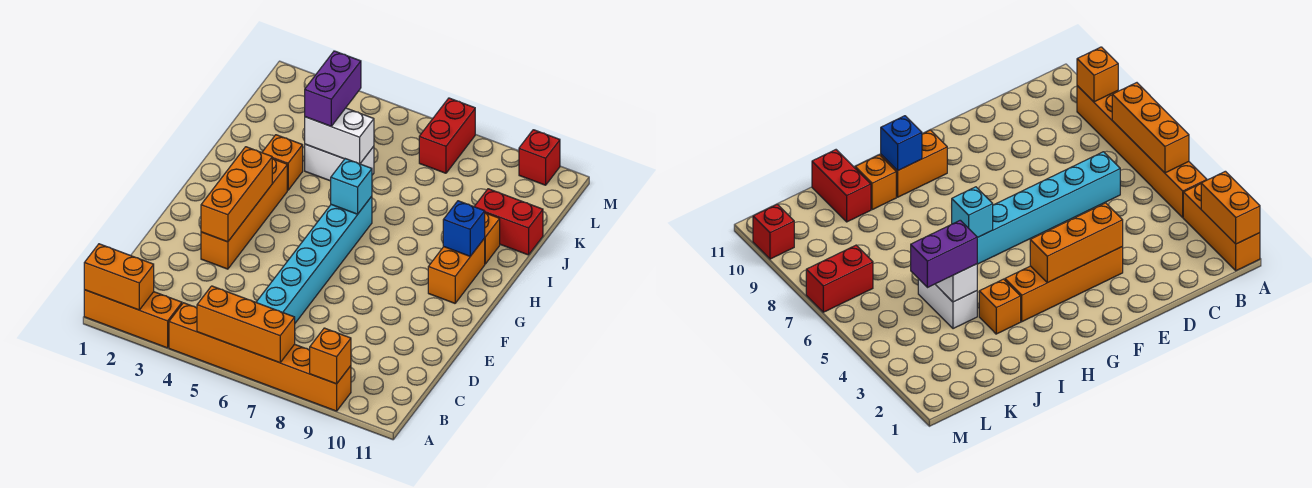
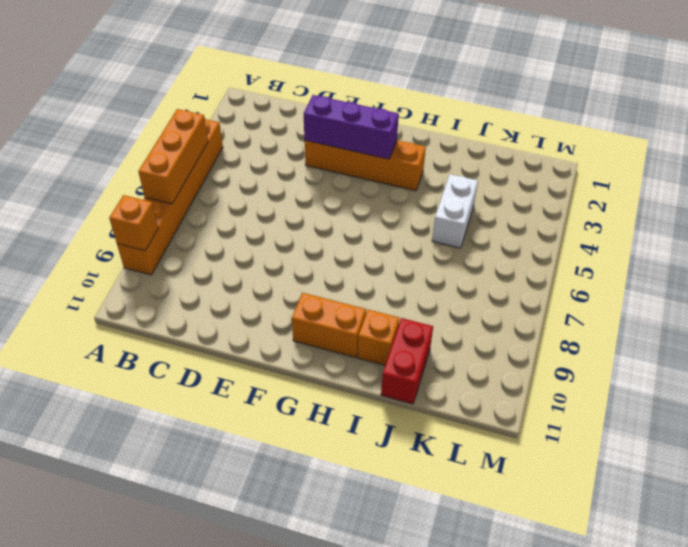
purple brick E3:G3 level 2 -> orange brick E3:G3 level 2
none -> orange brick A1:A3 level 1
none -> cyan brick C6:H6 level 1
none -> orange brick I3 level 1

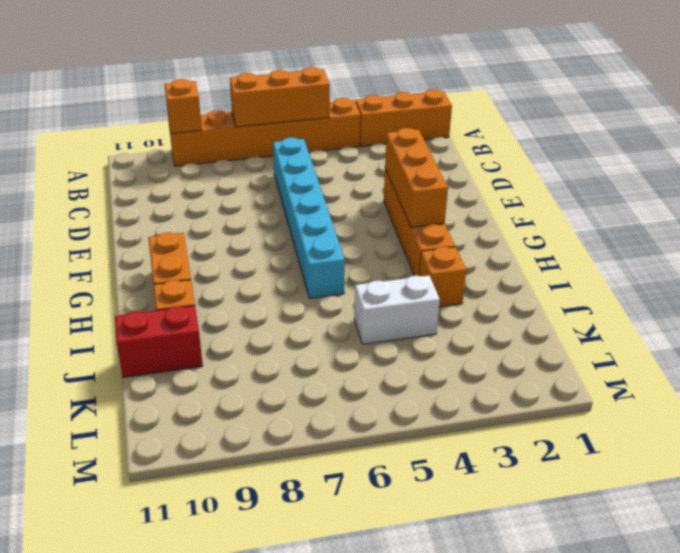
none -> red brick L7:M7 level 1
none -> red brick M10 level 1
none -> orange brick A1:A2 level 2

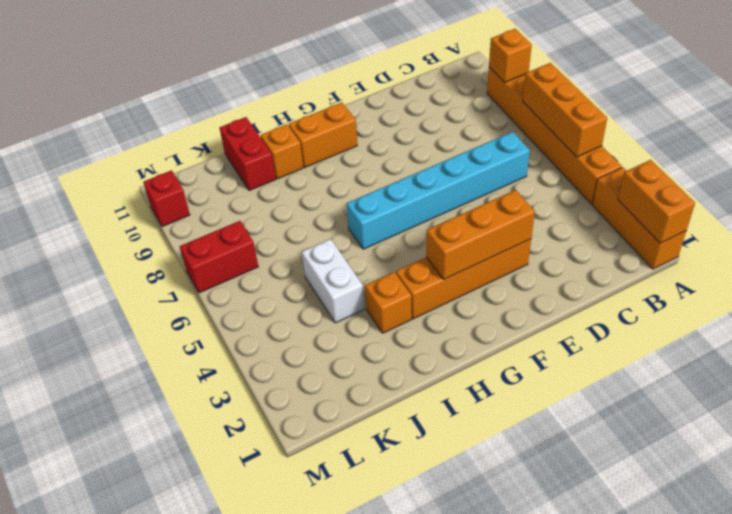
none -> cyan brick H6 level 2
none -> blue brick H10 level 2
none -> white brick J4:J5 level 2

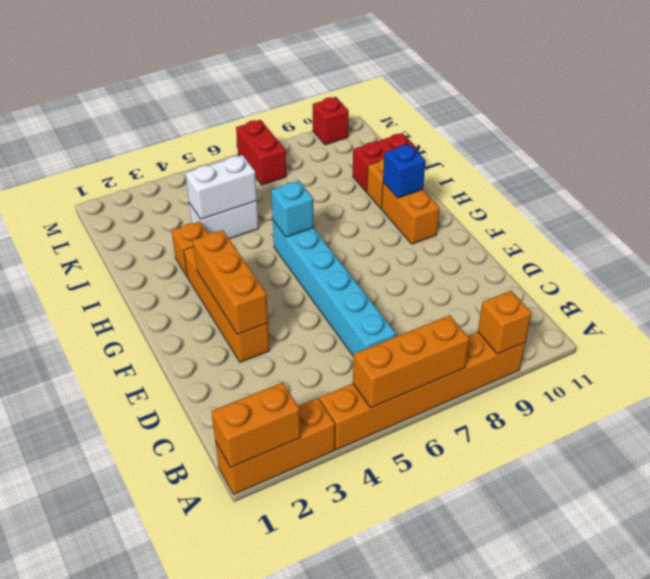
none -> purple brick J4:K4 level 3

